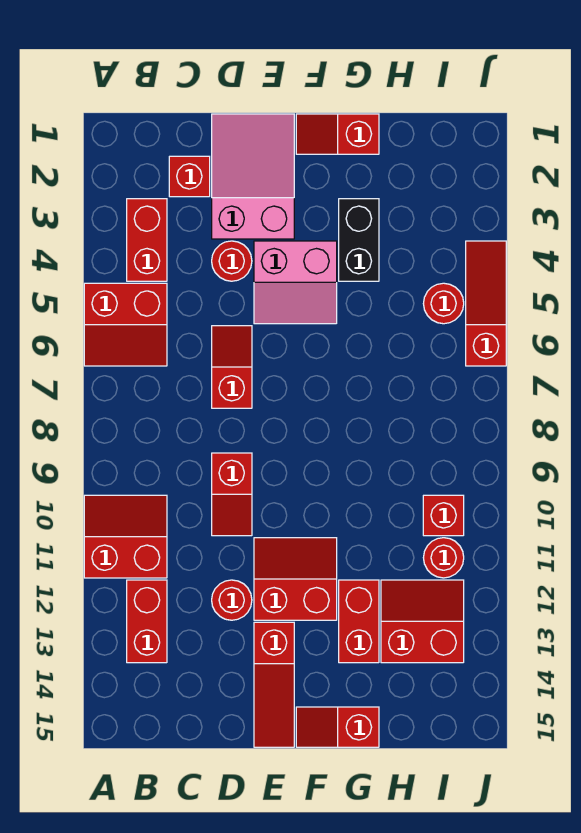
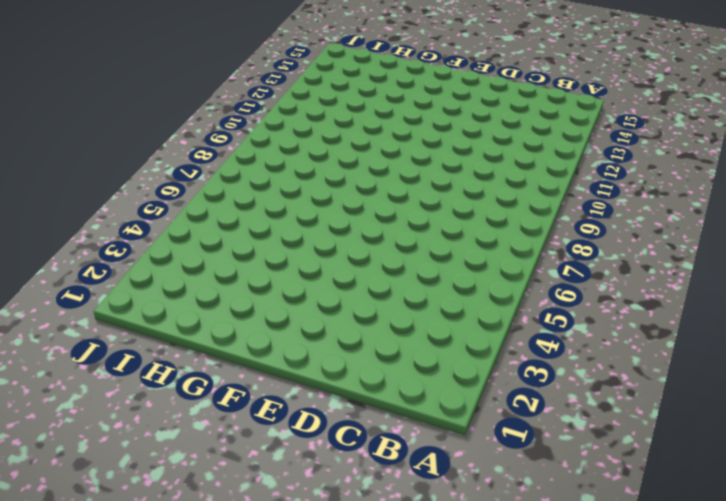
none -> red slope A5:B6 level 1 top 5
none -> red slope A10:B11 level 1 top 11
none -> red brick B3:B4 level 1

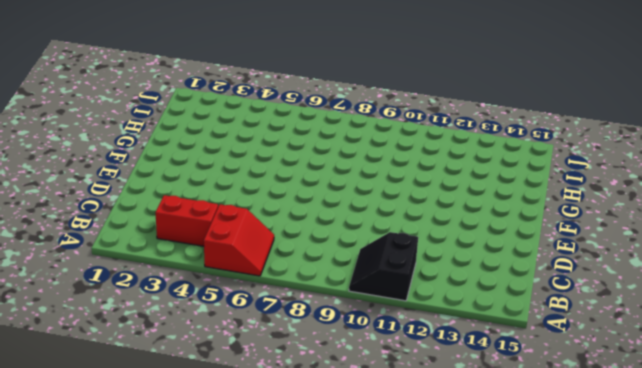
black slope A10:B11 level 1 top 11 -> red slope A10:B11 level 1 top 11
none -> red brick B12:B13 level 1
none -> red brick C2 level 1
none -> pink slope D1:E3 level 1 top 3

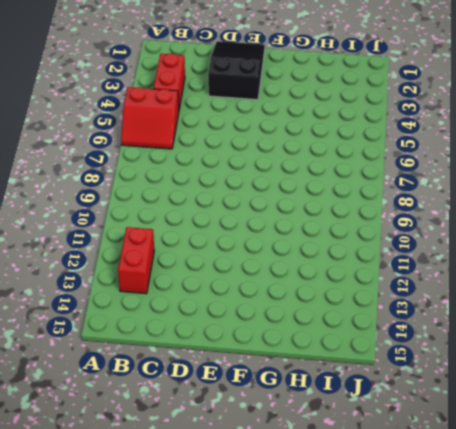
black slope D1:E3 level 1 top 3 -> pink slope D1:E3 level 1 top 3
none -> red slope A10:B11 level 1 top 11
none -> red brick C2 level 1
none -> red round brick D4 level 1

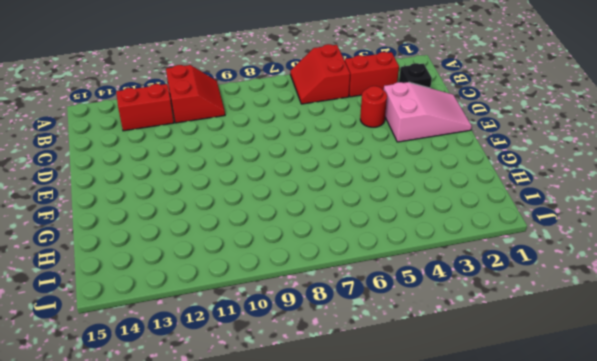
black brick C2 level 1 -> red brick C2 level 1
none -> red slope D6:D7 level 1 top 7
none -> red slope D9:D10 level 1 top 9
none -> red round brick D12 level 1

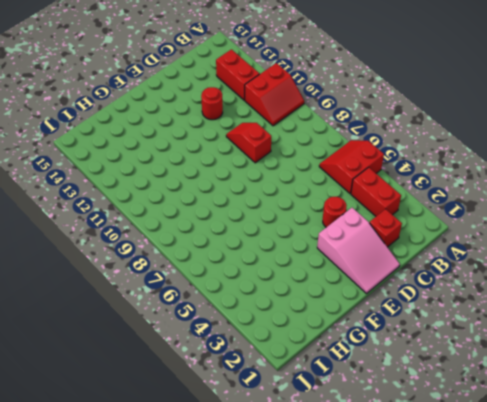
none -> red slope D6:D7 level 1 top 7
none -> pink slope E4:F5 level 1 top 4
none -> red slope E11:F12 level 1 top 12

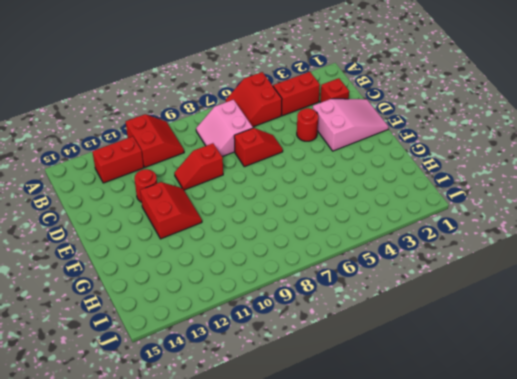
pink slope B7:C8 level 1 top 7 -> pink slope E4:F5 level 1 top 4
none -> red slope E13:E15 level 1 top 13
none -> red slope F1:G1 level 1 top G
none -> red slope F15:G15 level 1 top G

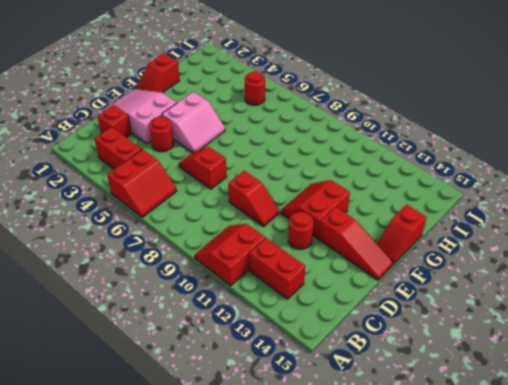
none -> black brick G3:G4 level 1
none -> red brick G12:G13 level 1
none -> red slope H12:I13 level 1 top 13

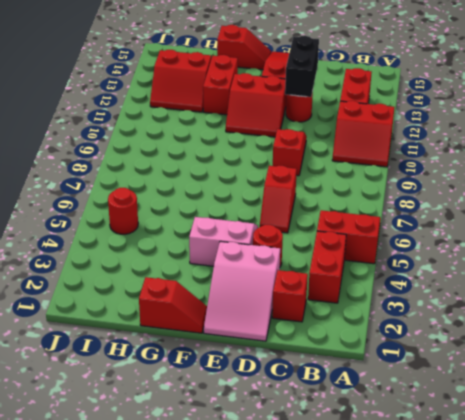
black brick D12:D13 level 2 -> black brick G3:G4 level 1
none -> red brick I10 level 1
none -> red round brick I11 level 1
none -> red slope J4:J6 level 1 top 6

